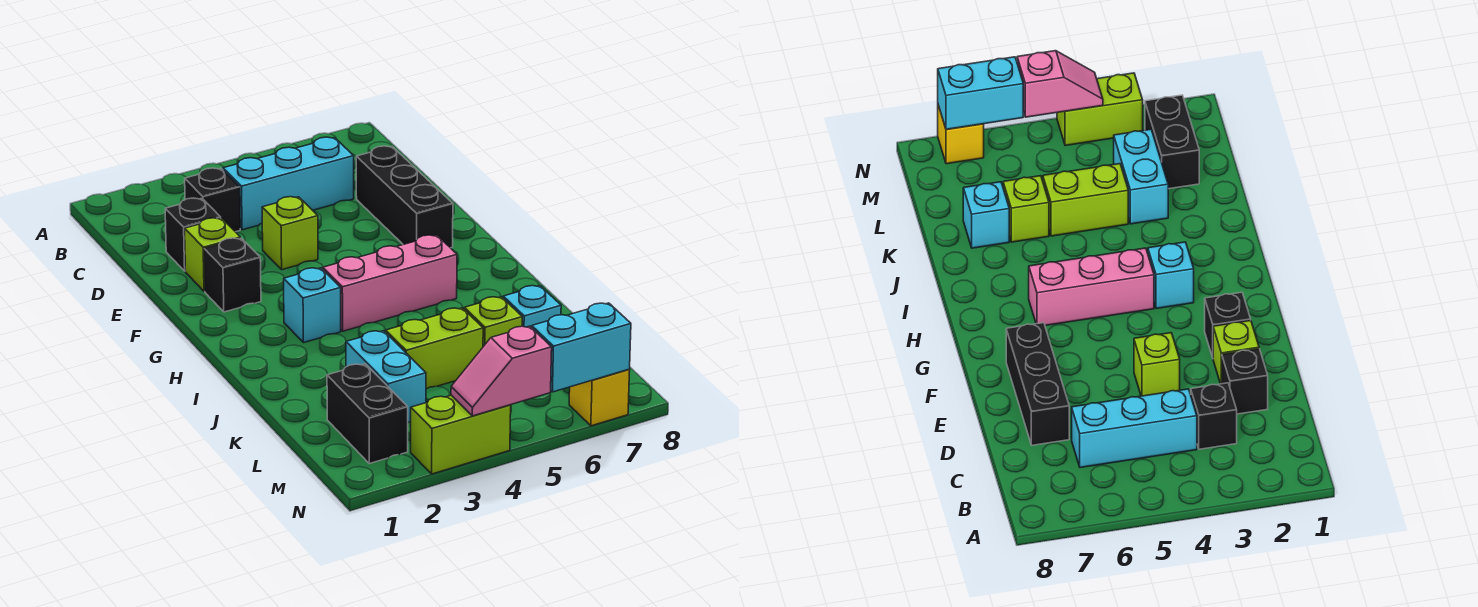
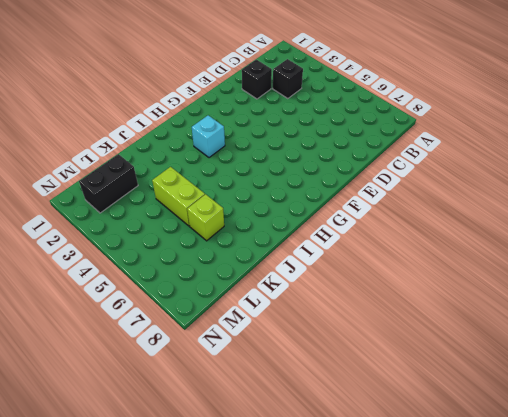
none -> cyan brick C4:C6 level 1
none -> black brick D7:F7 level 1
none -> lime brick E2 level 1

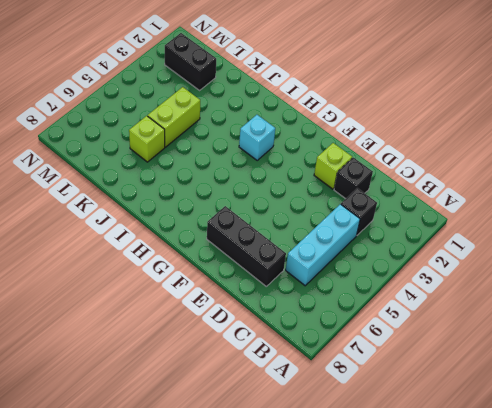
none -> lime brick E4 level 1
none -> black brick F2 level 1
none -> pink brick H4:H6 level 1

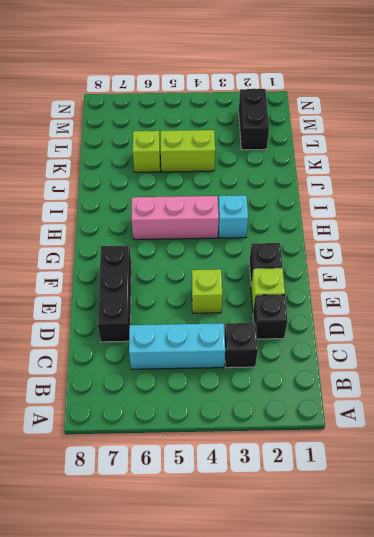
none -> cyan brick K3:L3 level 1
none -> cyan brick K7 level 1
none -> lime brick N3:N4 level 1

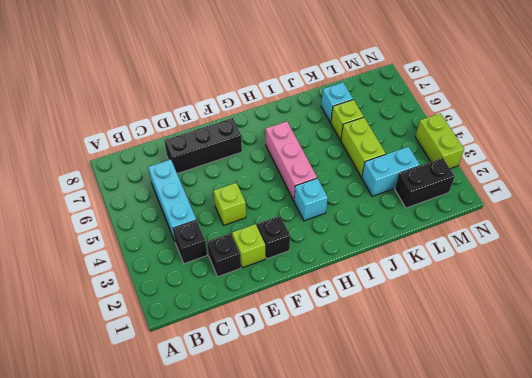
none -> yellow brick N7 level 1
none -> pink slope N4:N5 level 2 top 5
none -> cyan brick N6:N7 level 2

